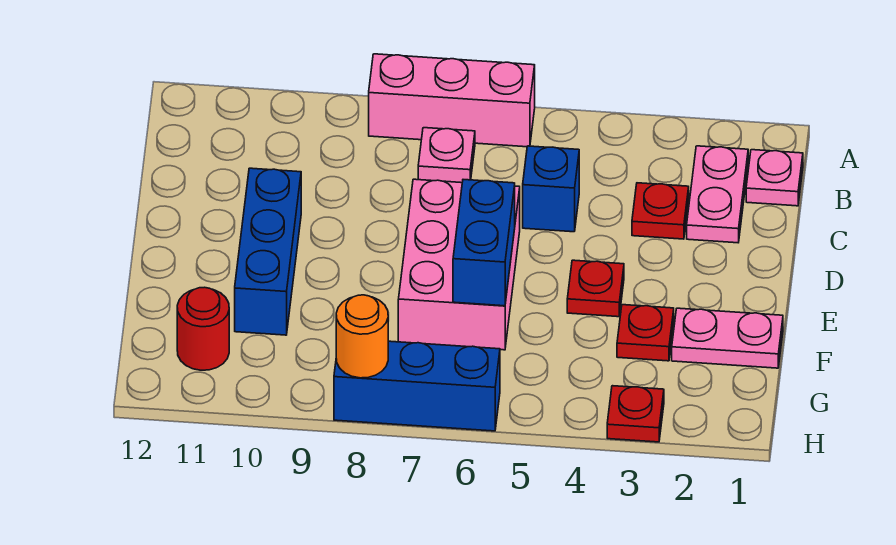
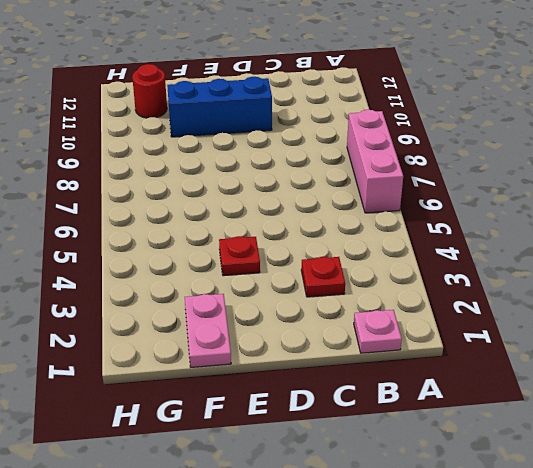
none -> pink plate B2:C2 level 1
none -> pink plate B7 level 1
none -> blue brick C5 level 1

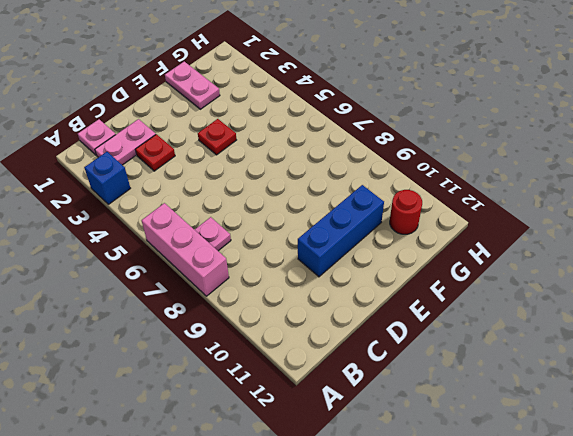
blue brick A3 level 1 -> blue brick C5 level 1
none -> pink brick D6:F7 level 1
none -> red plate F3 level 1
none -> red plate H3 level 1

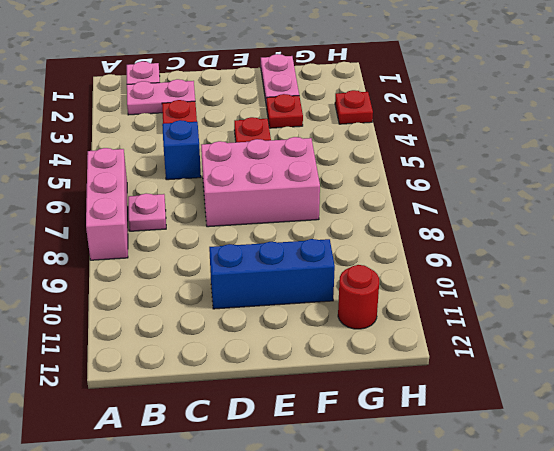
none -> blue brick H6:H8 level 1
none -> blue brick E6:F6 level 2
none -> orange round brick H8 level 2

